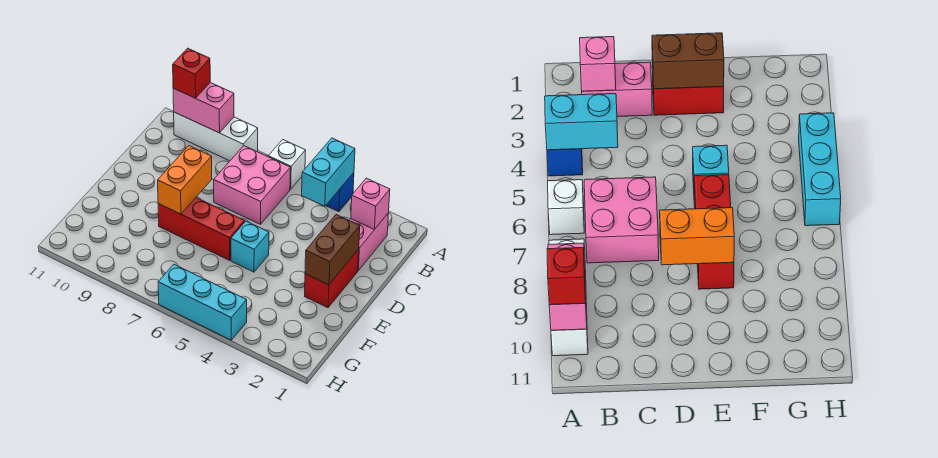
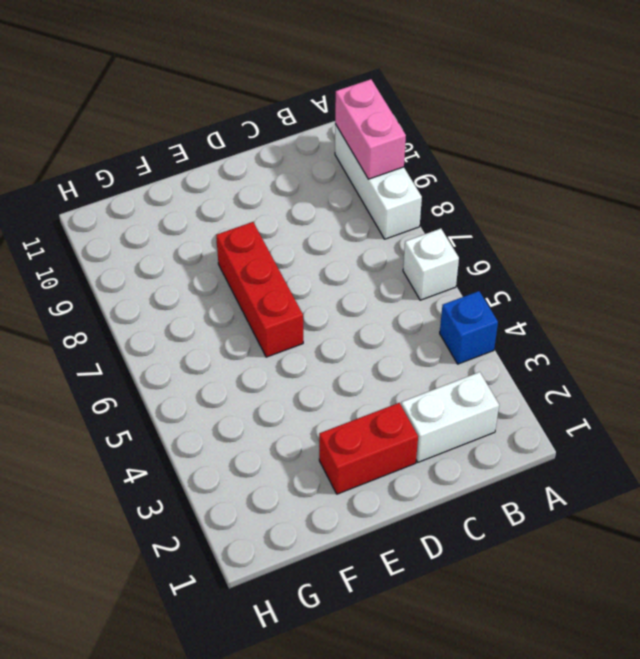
white brick B2:C2 level 1 -> pink brick B2:C2 level 1
none -> pink brick B6:C7 level 1
none -> cyan brick E5 level 1
none -> cyan brick H4:H6 level 1

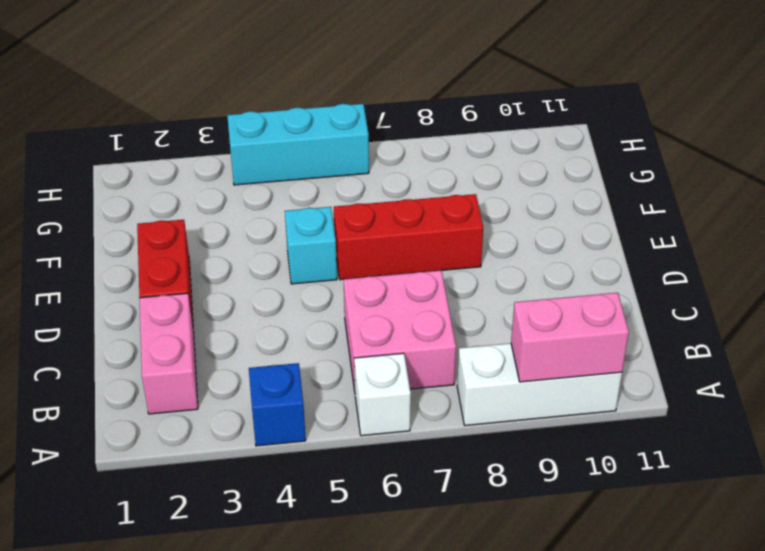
none -> cyan brick A4:B4 level 2
none -> pink brick B2 level 2
none -> brown brick D2:E2 level 2

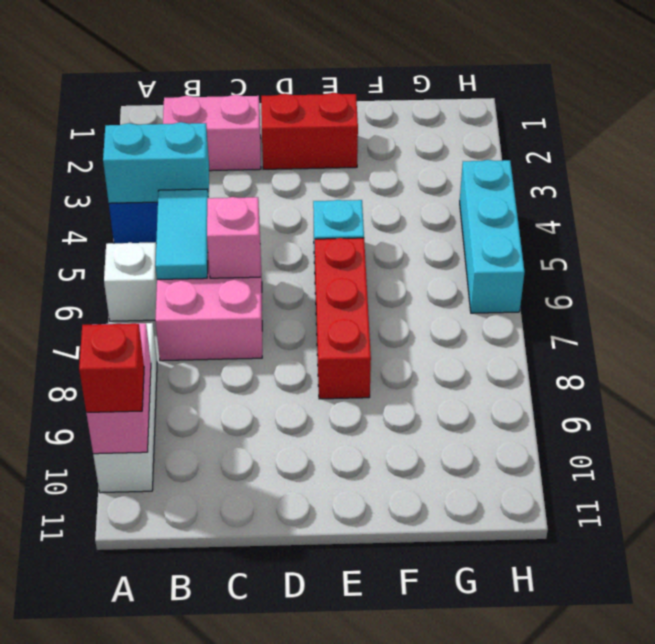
cyan tile B5:B6 level 2 -> none
pink brick C6 level 2 -> pink brick B2 level 2
none -> brown brick D2:E2 level 2
none -> orange brick D8:E8 level 2

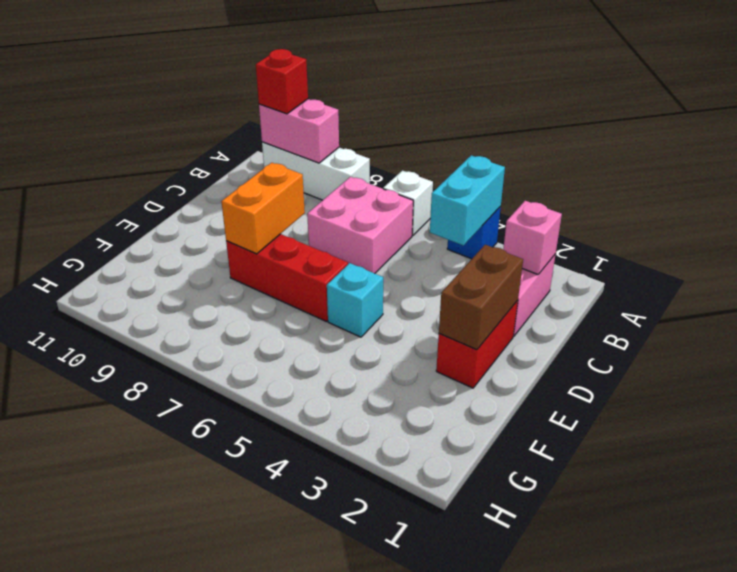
none -> cyan brick H4:H6 level 1

